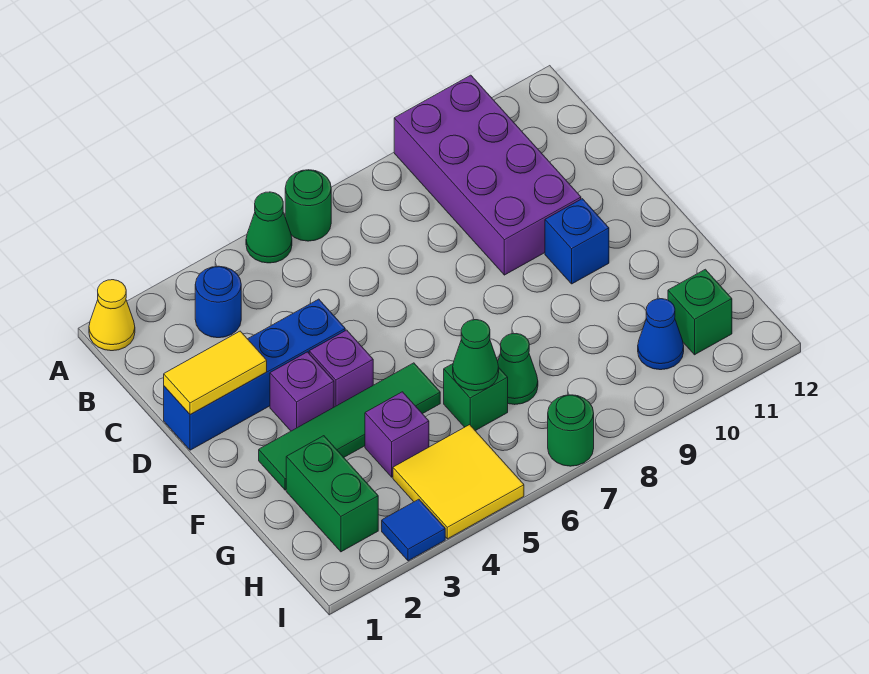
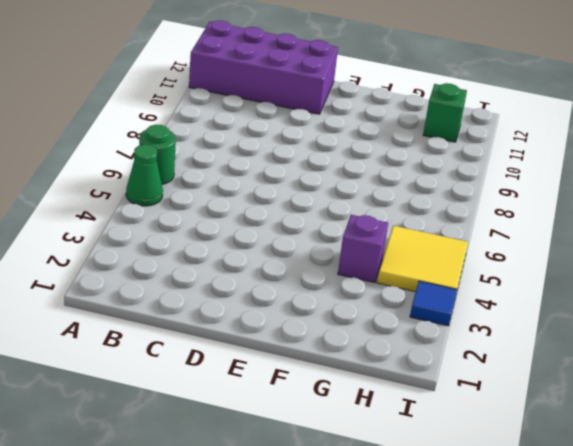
purple brick A11:D12 level 1 -> purple brick A9:D10 level 1
none -> yellow cone A1 level 1
none -> blue round brick B3 level 1
none -> blue brick D1:D4 level 1

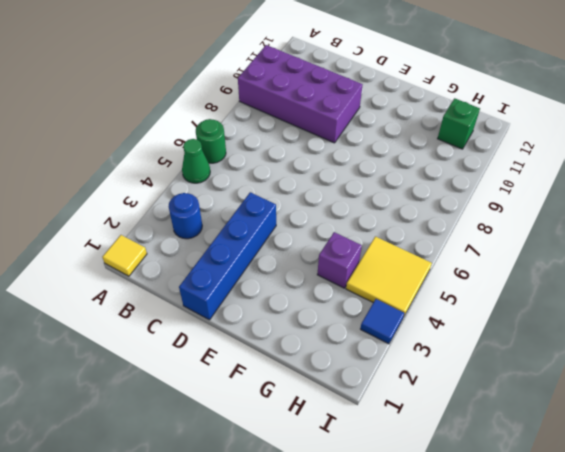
yellow tile A1 level 1 -> yellow cone A1 level 1
none -> purple brick E3 level 1
none -> purple brick E4 level 1
none -> blue brick E10 level 1

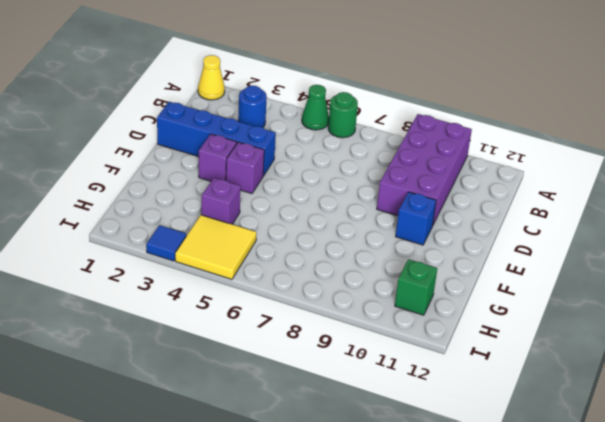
none -> green tile F2:F5 level 1
none -> green brick G2:H2 level 1
none -> green brick G6 level 1

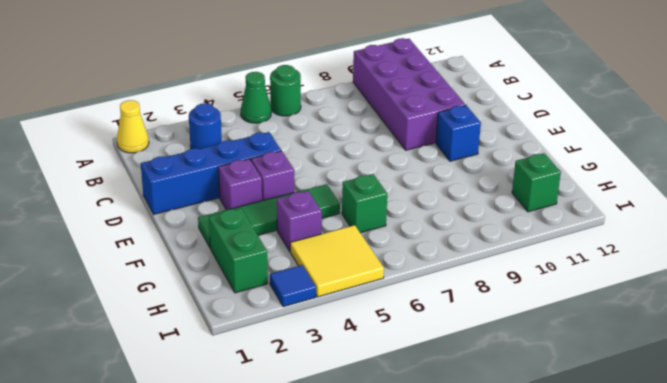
none -> green cone G7 level 1
none -> blue cone H10 level 1
none -> green round brick I7 level 1

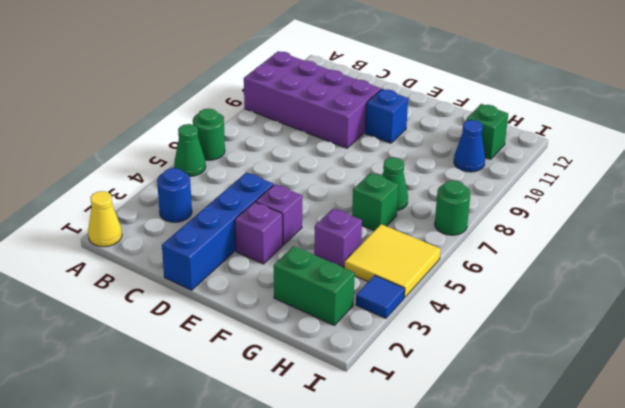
none -> green tile F2:F5 level 1
none -> yellow tile D1:D2 level 2
none -> green cone G6 level 2

